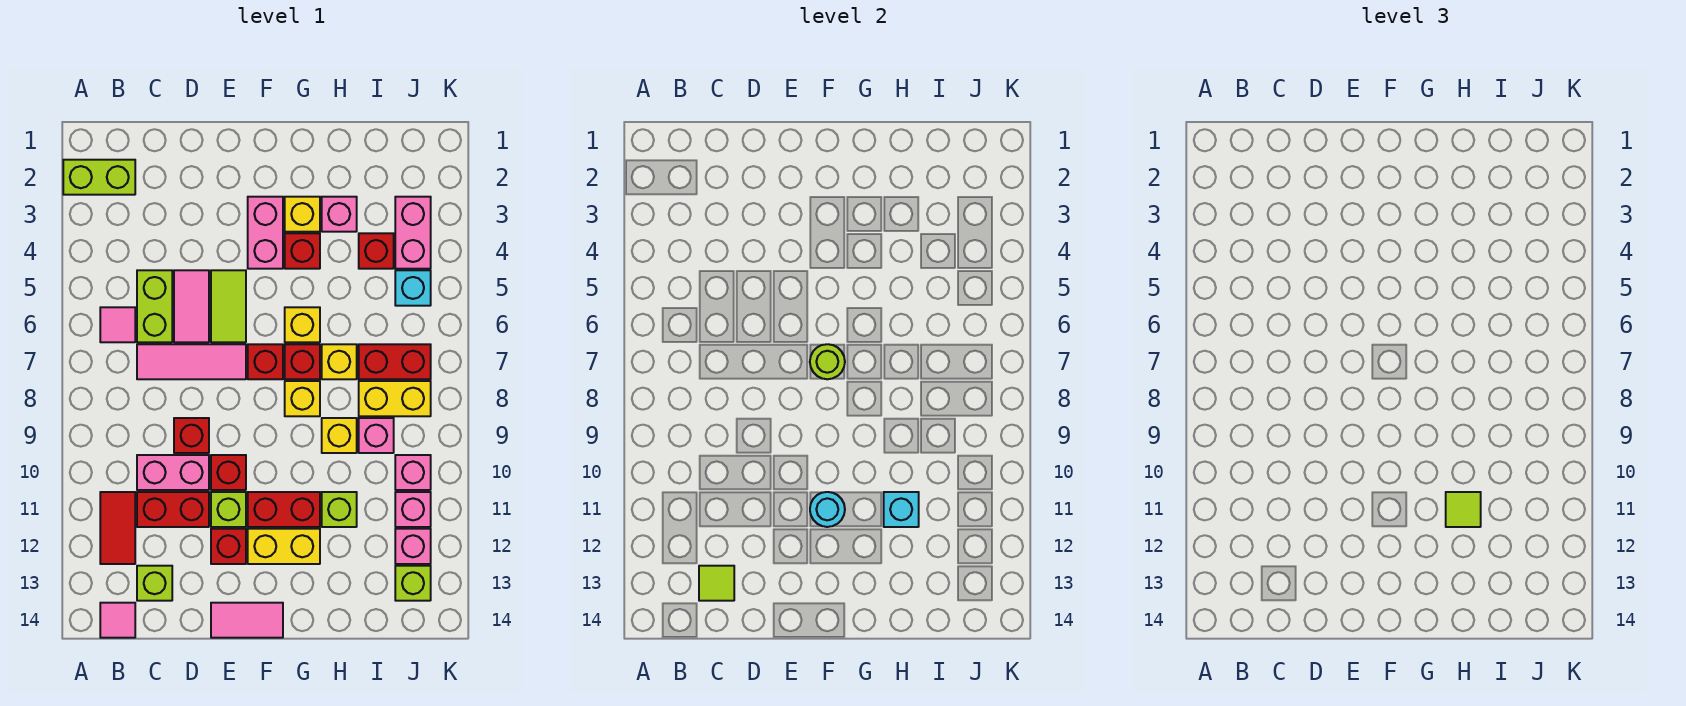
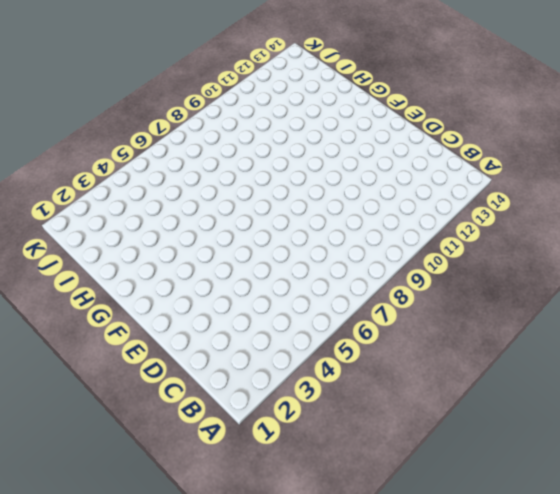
none -> lime brick A2:B2 level 1
none -> pink tile B6 level 1
none -> red tile B11:B12 level 1
none -> pink tile B14 level 1

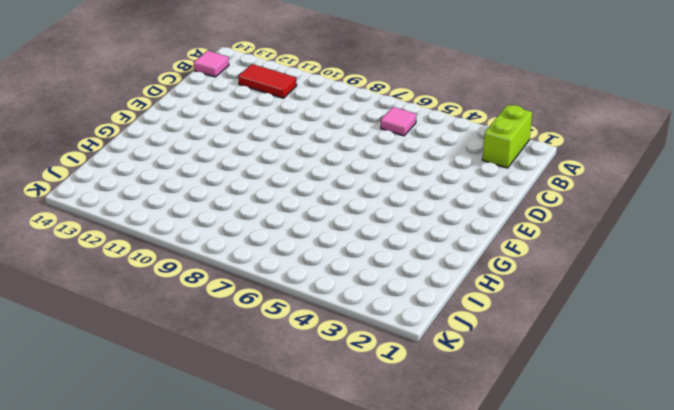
none -> lime brick C5:C6 level 1
none -> pink tile C7:E7 level 1
none -> pink brick C10:D10 level 1
none -> red brick C11:D11 level 1

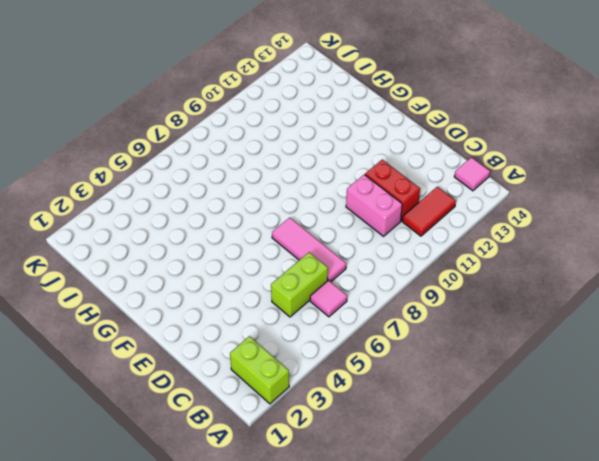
none -> lime brick C13 level 1
none -> pink tile D5:D6 level 1
none -> red brick D9 level 1
none -> lime tile E5:E6 level 1

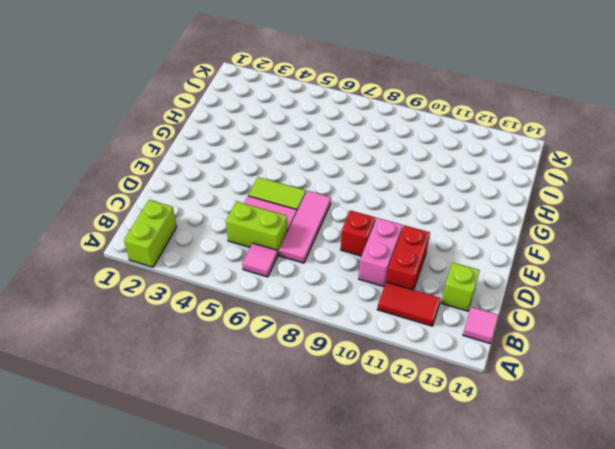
none -> red brick E10 level 1
none -> lime brick E11 level 1
none -> red brick E12 level 1
none -> pink tile E14:F14 level 1

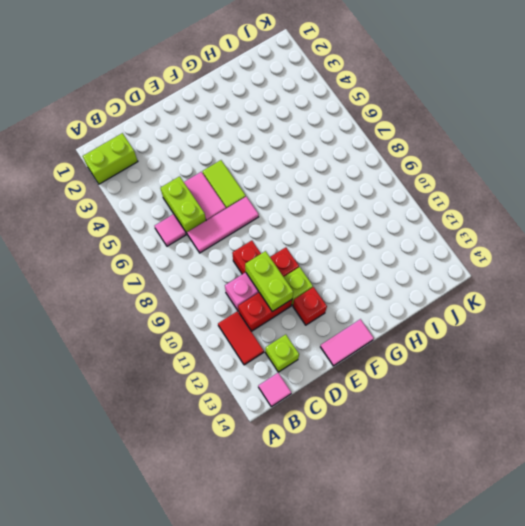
lime brick D10:D11 level 2 -> none
none -> pink brick F3:F4 level 1
none -> red brick F7 level 1
none -> red brick F11:G11 level 1
none -> yellow brick F12:G12 level 1

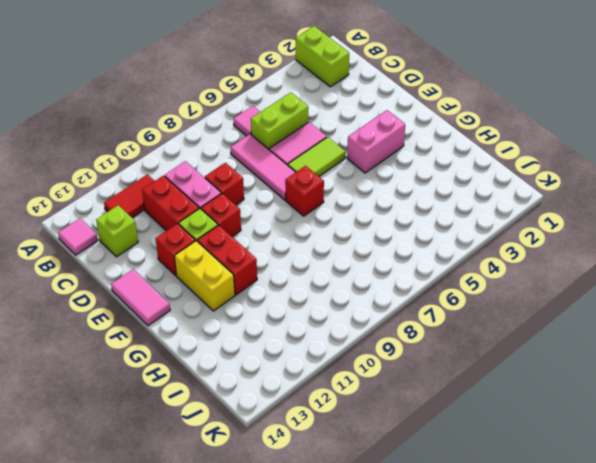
none -> yellow brick G3 level 1
none -> red brick G4 level 1
none -> yellow brick G6 level 1
none -> red brick G7 level 1

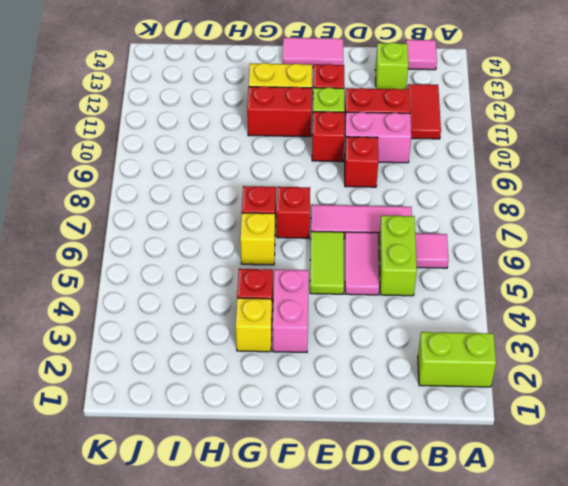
none -> yellow brick G8 level 1
none -> pink brick H3 level 1
none -> yellow brick H7 level 1
none -> yellow brick H9 level 1

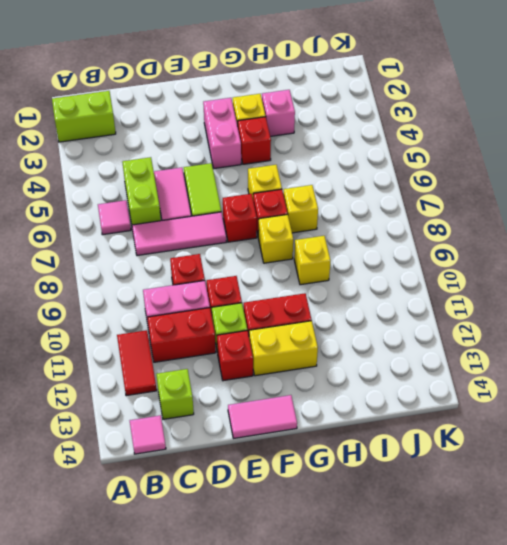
none -> lime brick H11 level 1
none -> red brick I4 level 1
none -> red brick I7:J7 level 1
none -> yellow brick I8:J8 level 1

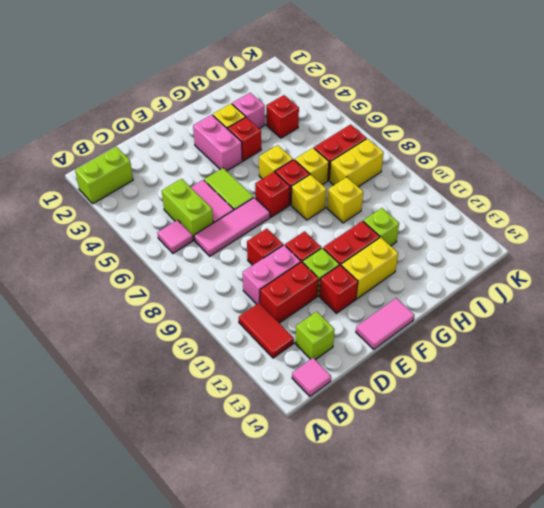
none -> pink brick I9 level 1
none -> pink brick J3:J4 level 1
none -> cyan brick J5 level 1
none -> pink brick J10 level 1

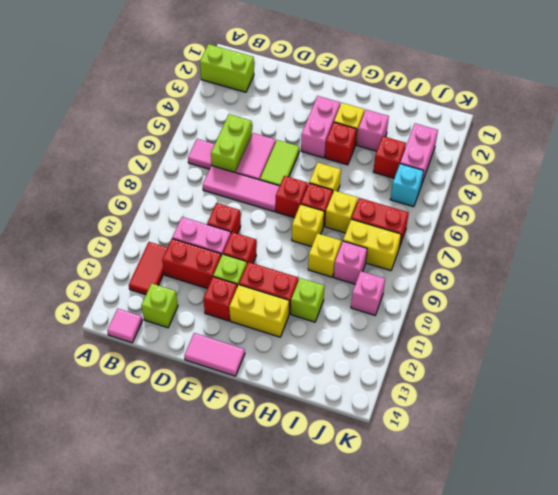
none -> pink brick J11 level 1
none -> pink brick J12 level 1
none -> lime brick J13 level 1
none -> lime tile C13 level 2

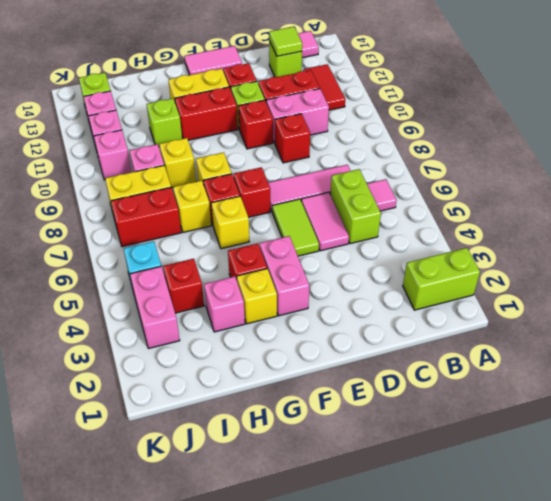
none -> lime round brick F7 level 2
none -> cyan round brick F11 level 2
none -> cyan brick H11 level 2
none -> lime tile H11 level 3

